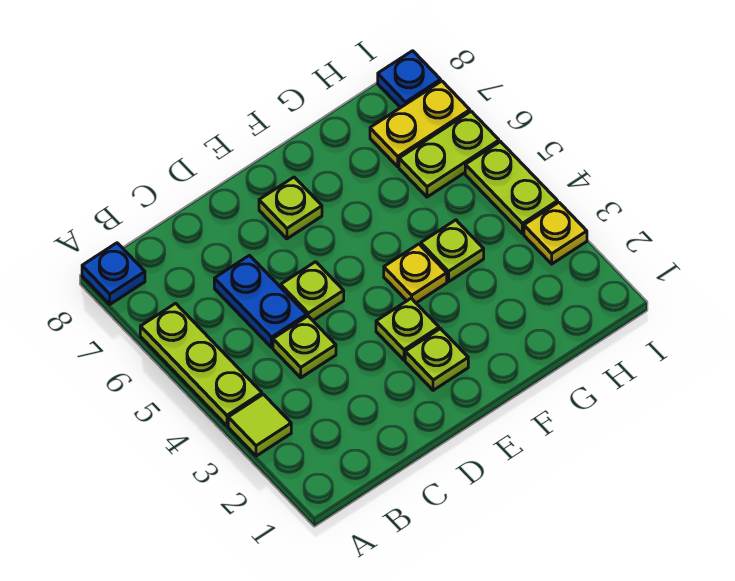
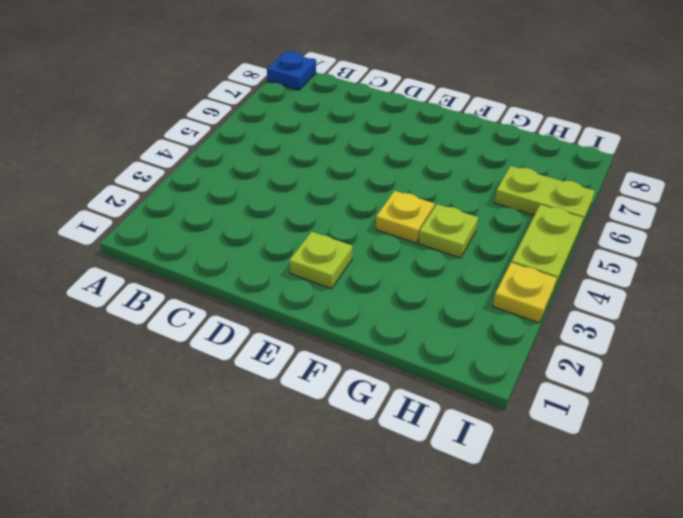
none -> lime tile A3 level 1
none -> lime plate A4:A6 level 1
none -> lime plate C4 level 1

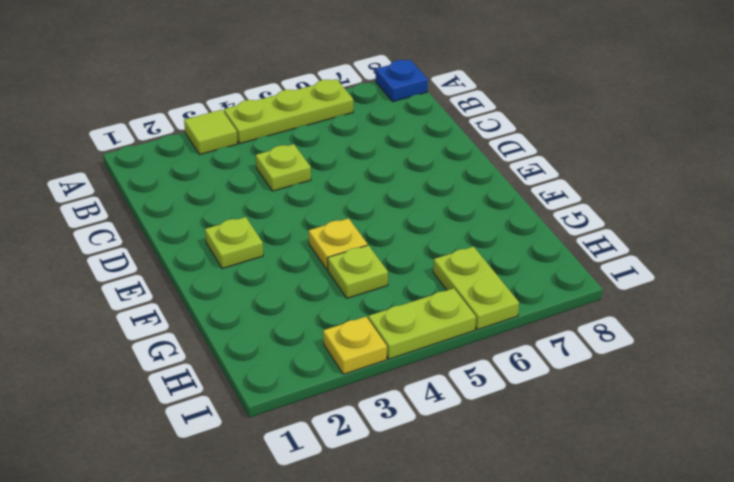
none -> blue plate C5:C6 level 1
none -> lime plate D5 level 1
none -> lime plate E3 level 1

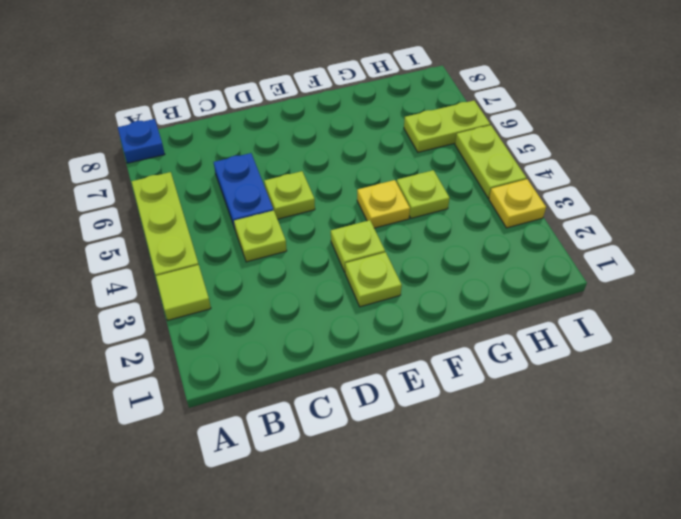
none -> lime plate E7 level 1
none -> yellow plate H7:I7 level 1
none -> blue plate I8 level 1

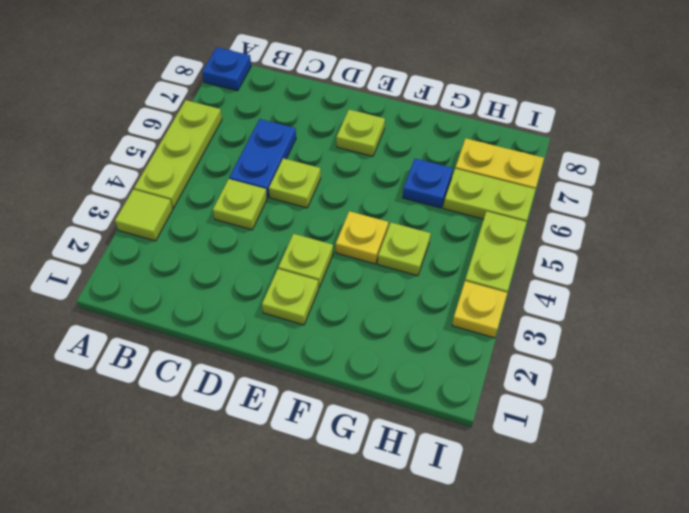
blue plate G6 level 1 -> blue plate I8 level 1

